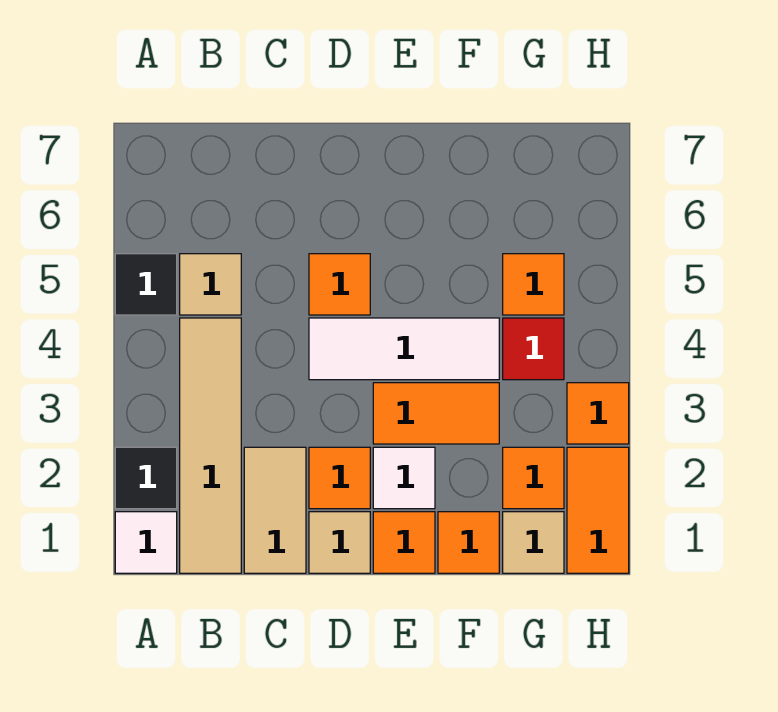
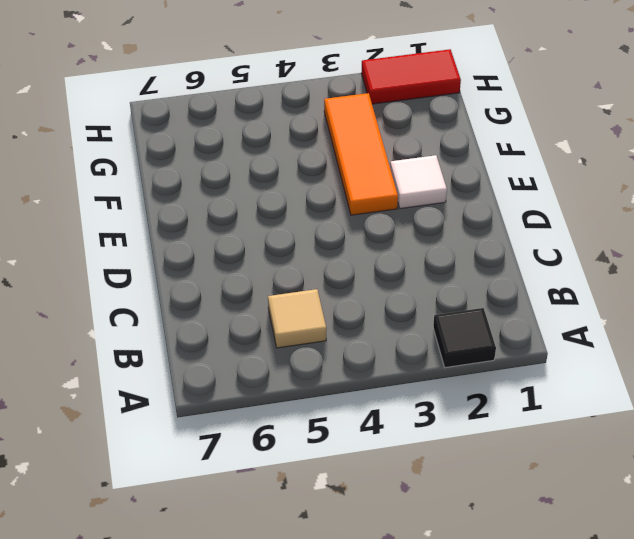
orange tile E3:G3 level 1 -> orange tile E3:F3 level 1
red tile H1:H2 level 1 -> orange tile H1:H2 level 1
none -> white tile A1 level 1
none -> black tile A5 level 1
none -> tan tile B1:B4 level 1

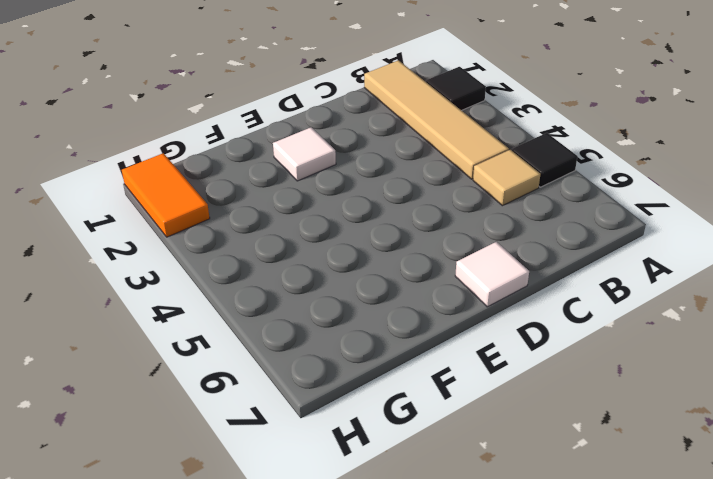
white tile D7 level 1 -> white tile A1 level 1
none -> tan tile C1:C2 level 1
none -> tan tile D1 level 1
none -> orange tile D2 level 1

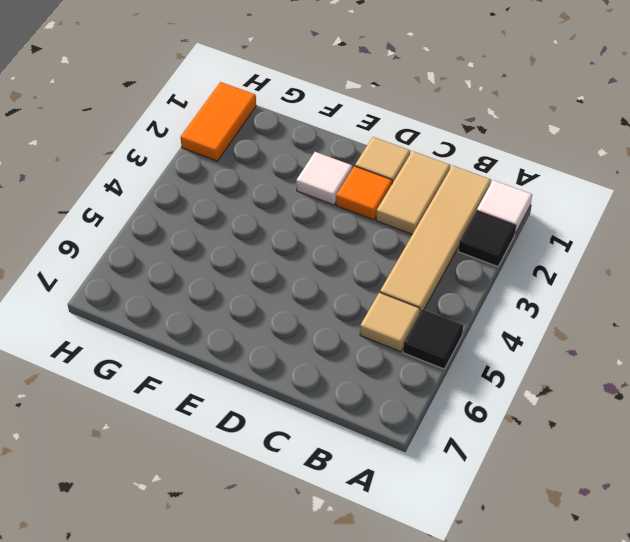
none -> white tile D4:F4 level 1
none -> orange tile D5 level 1
none -> orange tile E1 level 1

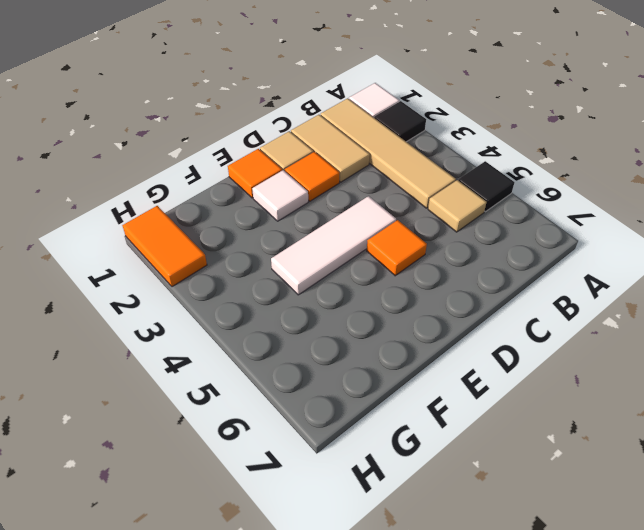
none -> orange tile E3:F3 level 1
none -> orange tile F1 level 1
none -> tan tile G1 level 1

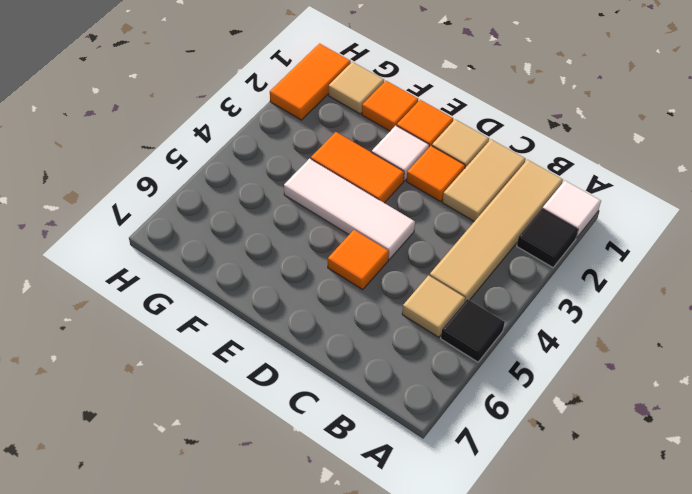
none -> orange tile G2 level 1
none -> red tile G4 level 1
none -> orange tile G5 level 1

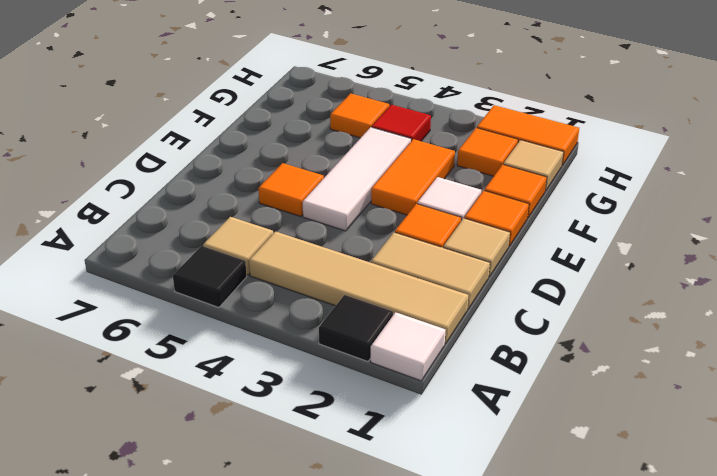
none -> orange tile H3 level 1

